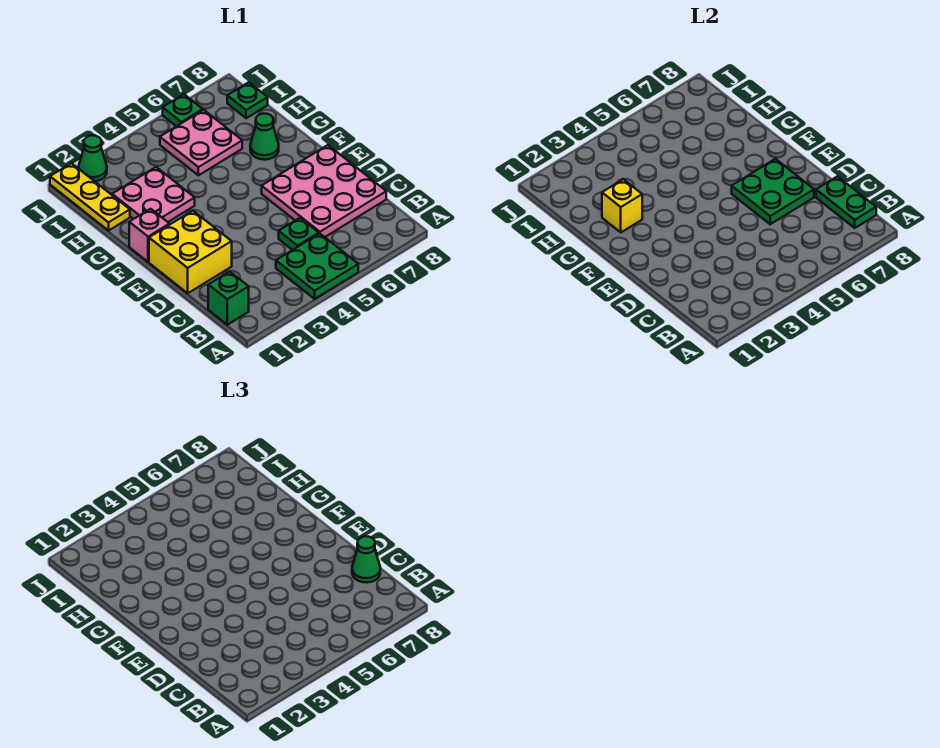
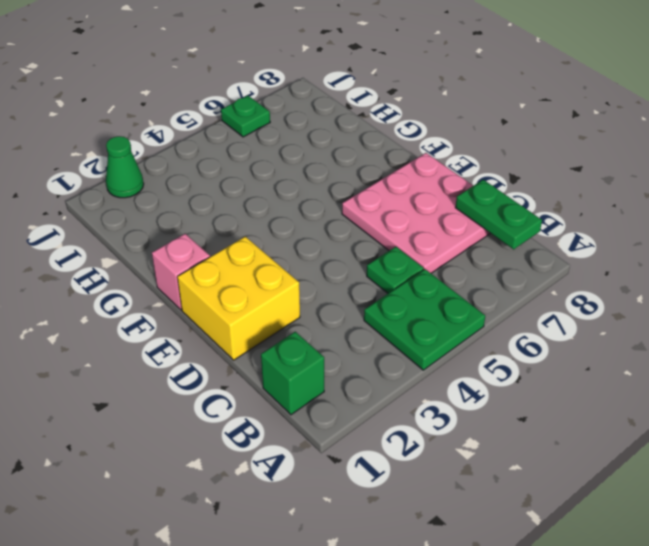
none -> pink plate G2:H3 level 1
none -> green cone G7 level 1
none -> yellow plate H1:J1 level 1

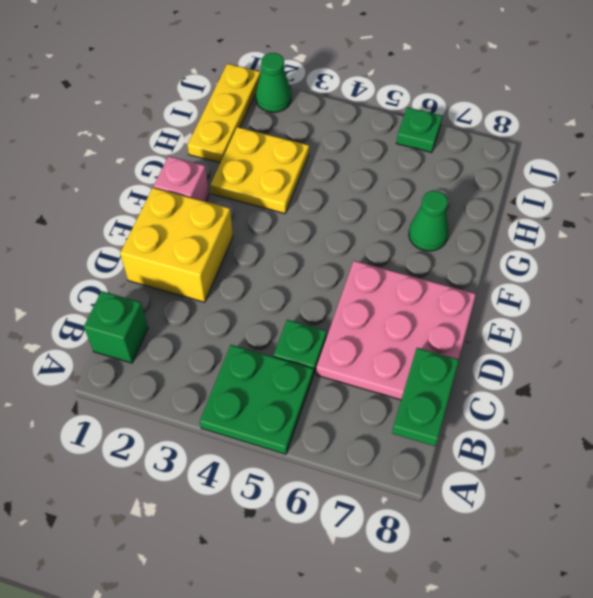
yellow plate G2:H3 level 1 -> pink plate G2:H3 level 1
none -> pink plate H5:I6 level 1
none -> green plate I8 level 1
none -> green plate D6:E7 level 2

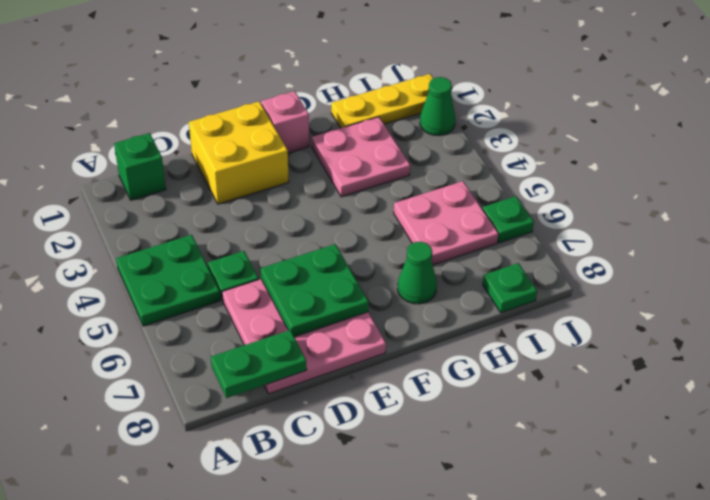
none -> yellow brick G2 level 2
none -> green cone C8 level 3

